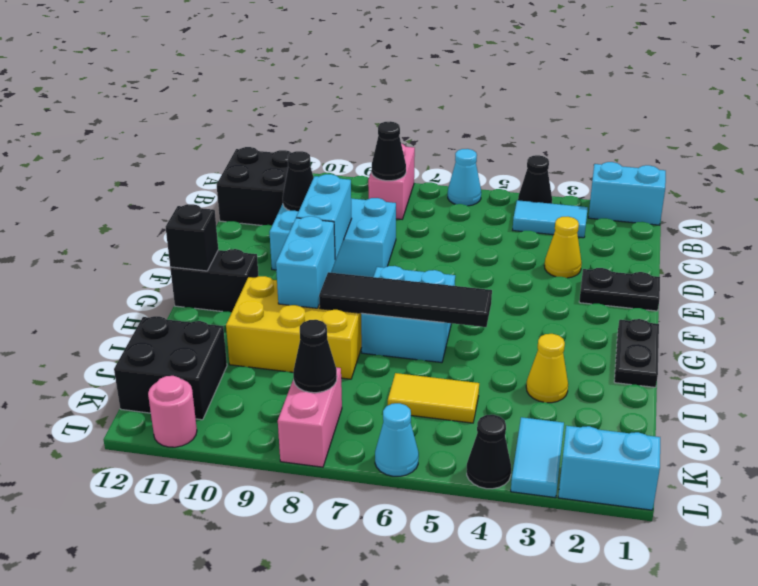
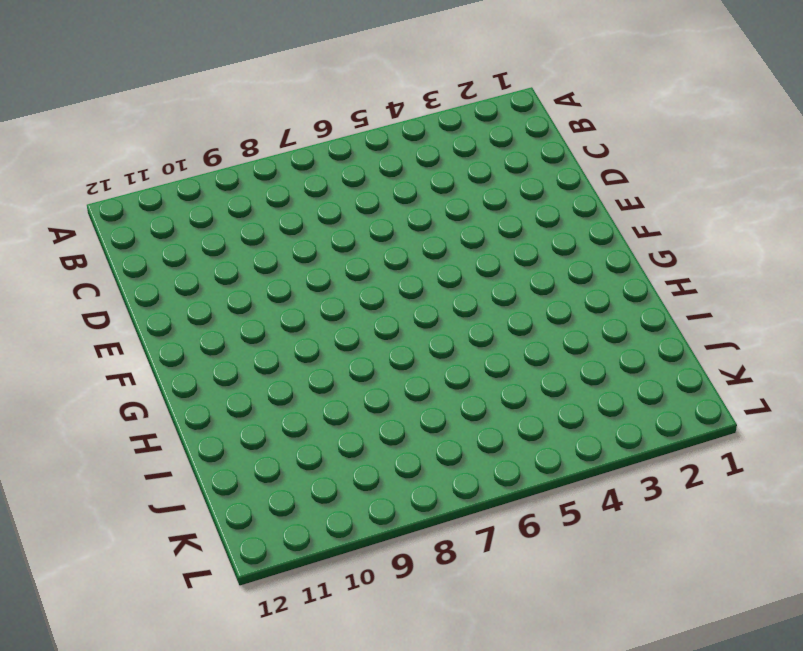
none -> cyan brick A1:A2 level 1
none -> black cone A4 level 1
none -> cyan cone A6 level 1

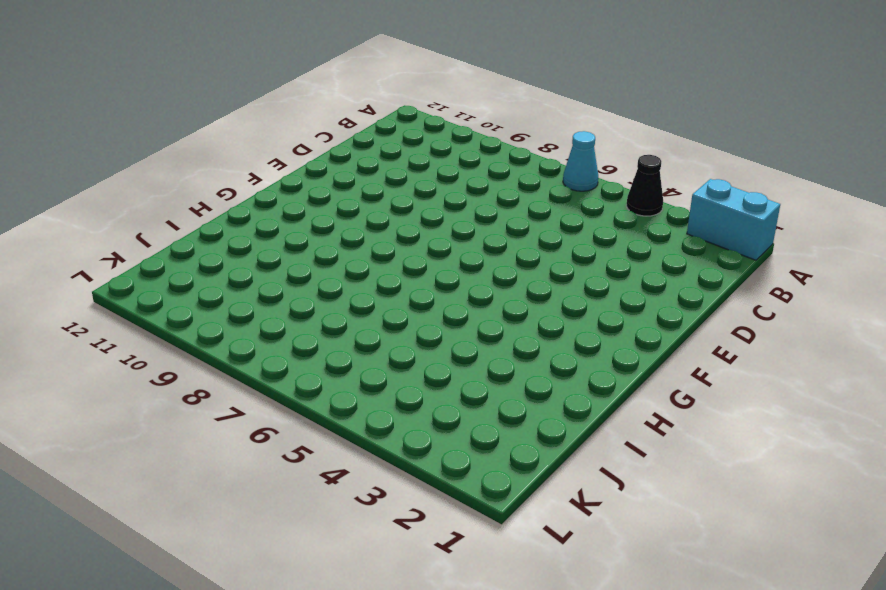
none -> pink brick A8:B8 level 1
none -> cyan tile B3:B4 level 1
none -> black brick B11:C12 level 1

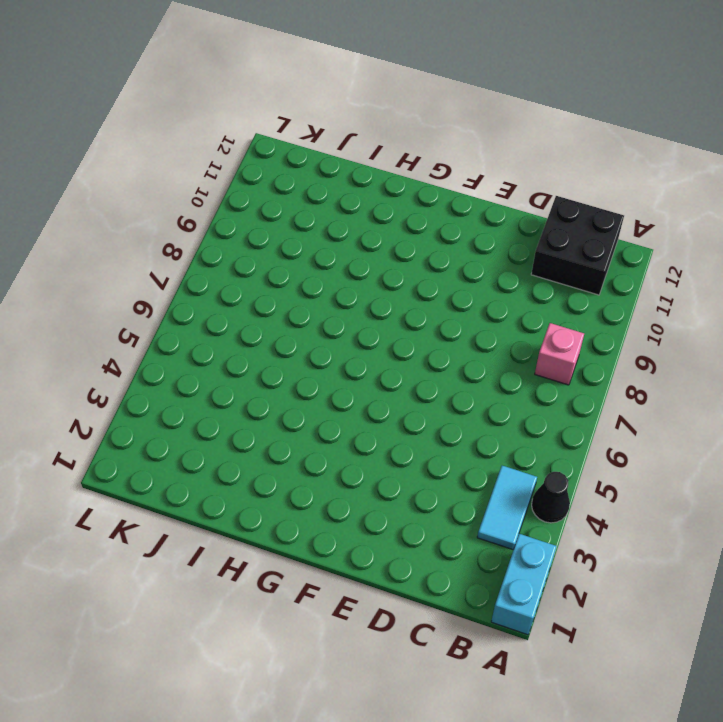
pink brick B8 level 1 -> pink brick A8:B8 level 1
none -> cyan cone A6 level 1
none -> yellow cone D3 level 1
none -> cyan brick D8:E10 level 1

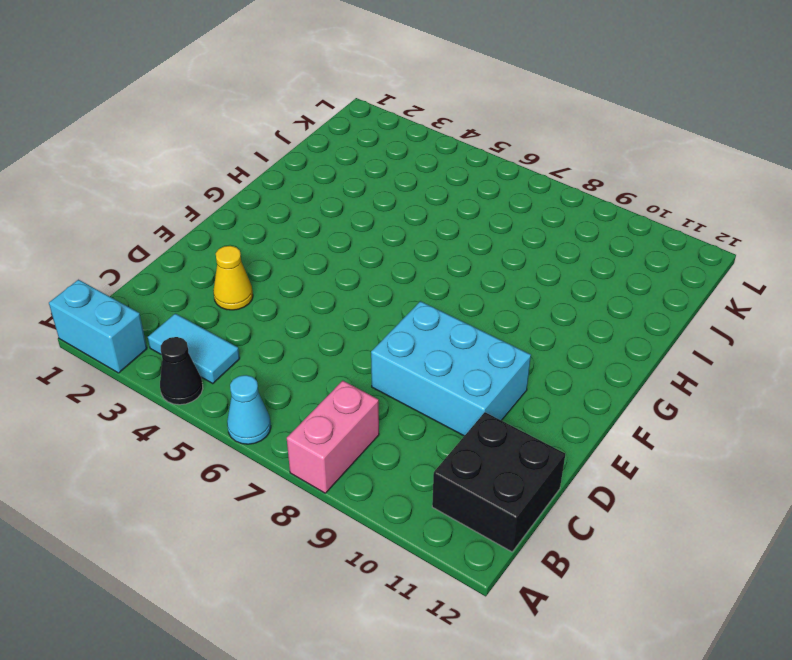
none -> black plate E1:E2 level 1
none -> black plate G1:H1 level 1
none -> cyan brick G6:H7 level 1

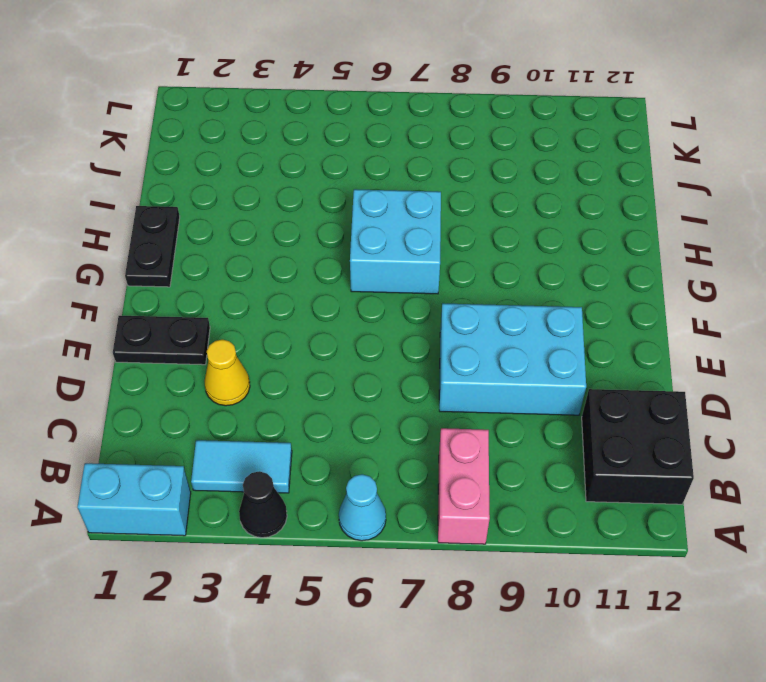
none -> black brick G11:G12 level 1
none -> yellow brick H8:I10 level 1
none -> yellow cone I3 level 1

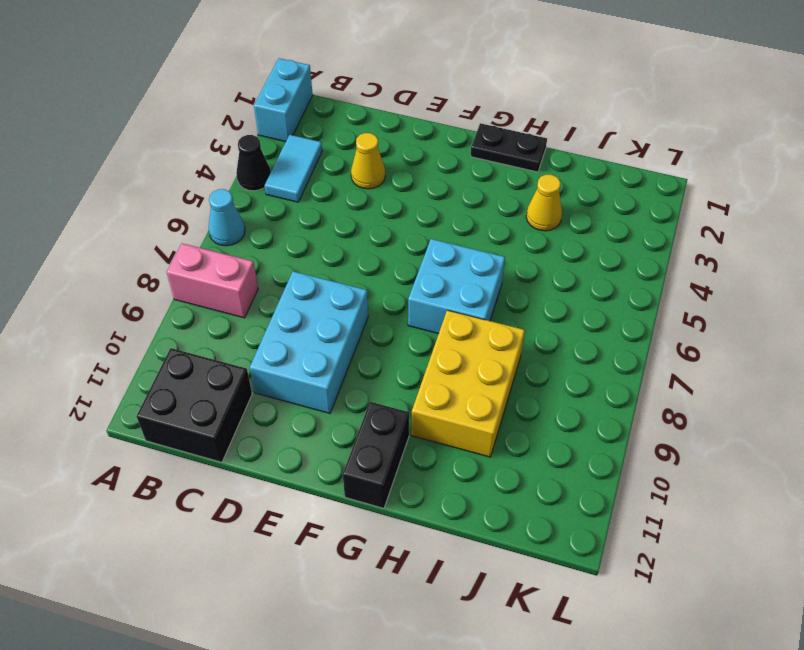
none -> black plate E1:E2 level 1
none -> yellow tile J5:J6 level 1
none -> black brick J11:K12 level 1

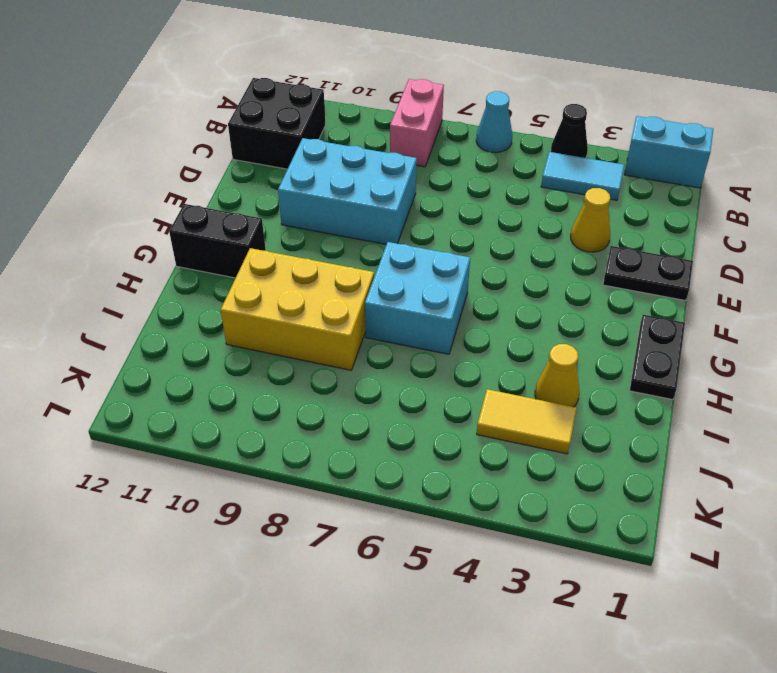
yellow tile J3:J4 level 1 -> yellow tile J5:J6 level 1
none -> black brick J11:K12 level 1
none -> cyan tile K3:L3 level 1
none -> pink brick K8:L8 level 1

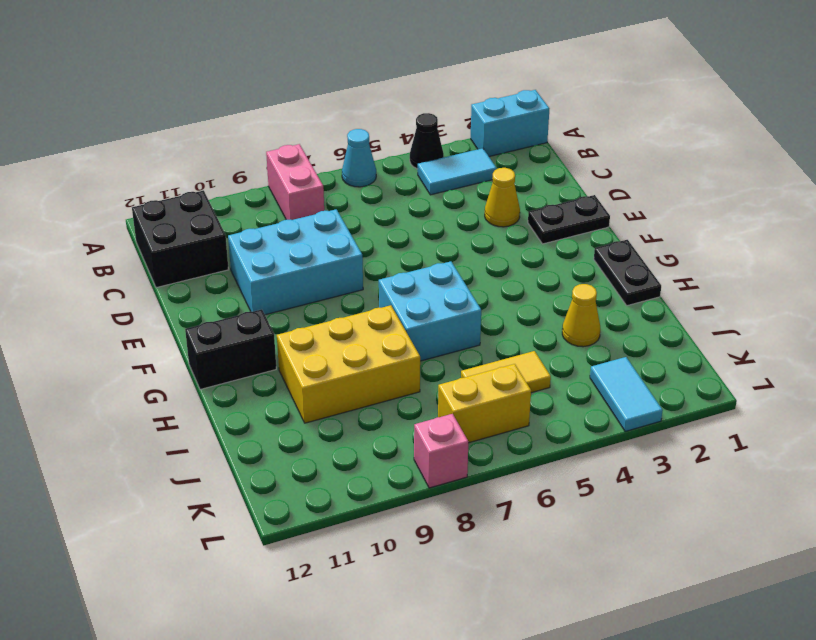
yellow brick K6:K7 level 1 -> none
pink brick L8 level 1 -> pink brick K8:L8 level 1
none -> black brick J11:K12 level 1
none -> cyan brick L1:L2 level 1
none -> black cone L4 level 1

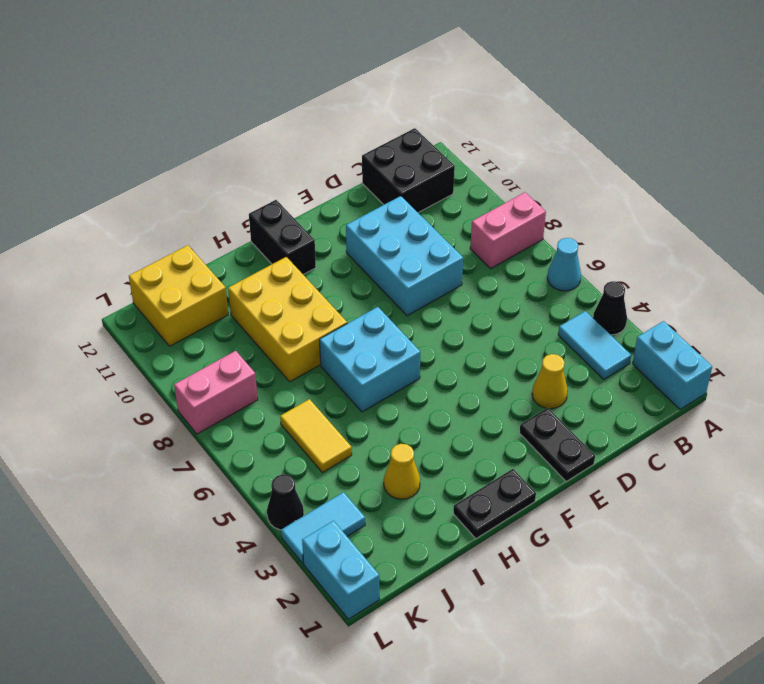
yellow brick J11:K12 level 1 -> black brick J11:K12 level 1
none -> cyan cone L6 level 1
none -> pink round brick L11 level 1
none -> black cone B8 level 2

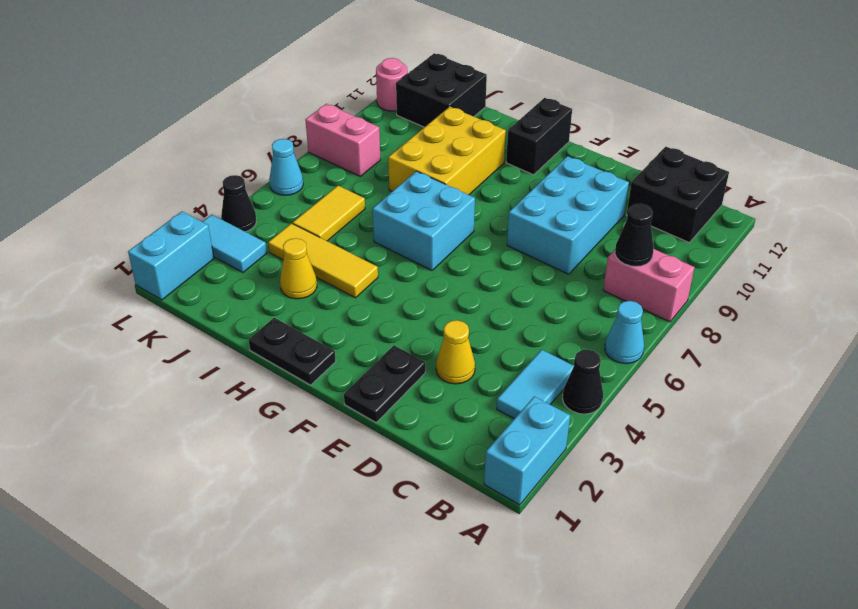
yellow tile H4:J4 level 1 -> none
none -> black cone D10 level 2
none -> cyan brick E9:F9 level 2
none -> cyan brick G9:H9 level 2

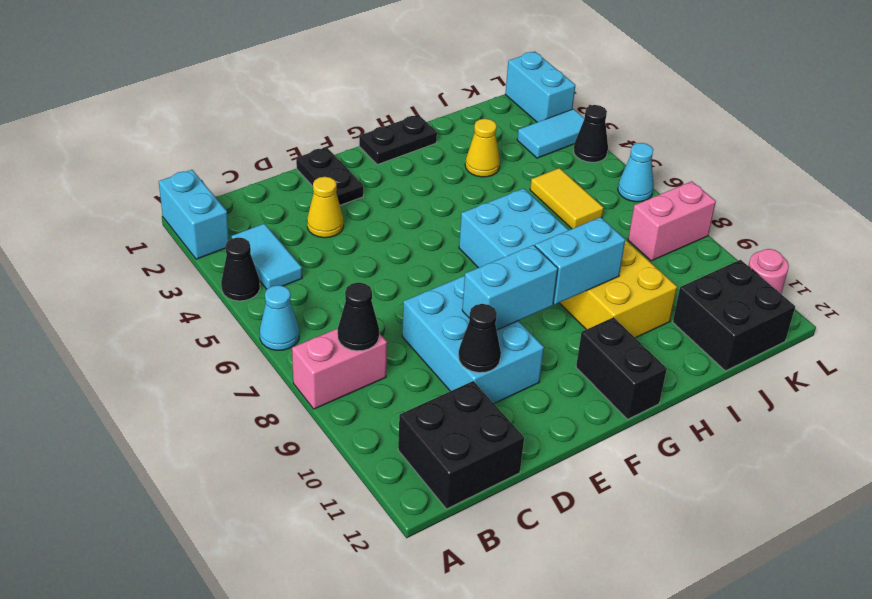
none -> black brick G12 level 2
none -> black tile H5:H8 level 2
none -> black cone K8 level 2

